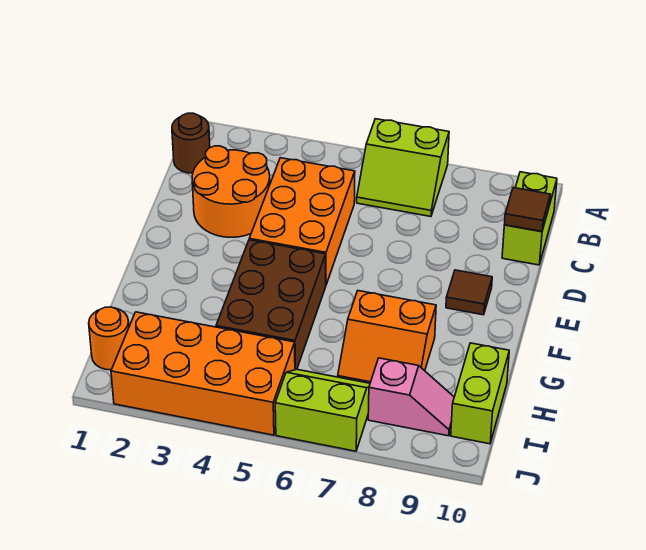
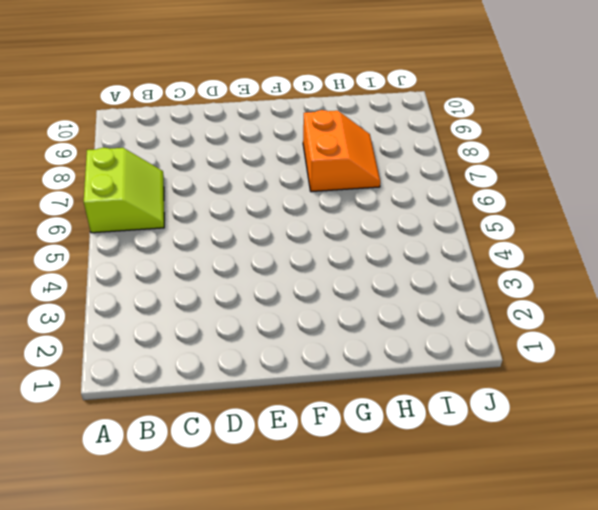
none -> brown round brick B1 level 1
none -> lime brick B10:C10 level 1
none -> orange round brick C2:D3 level 1

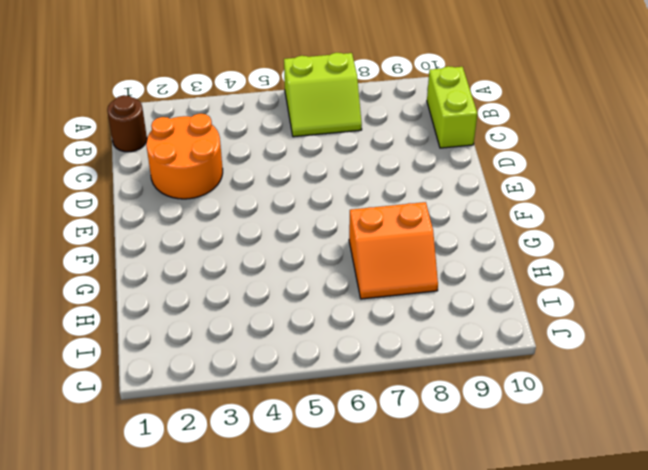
none -> orange brick C4:E5 level 1
none -> brown tile E9 level 1
none -> brown brick F4:H5 level 1

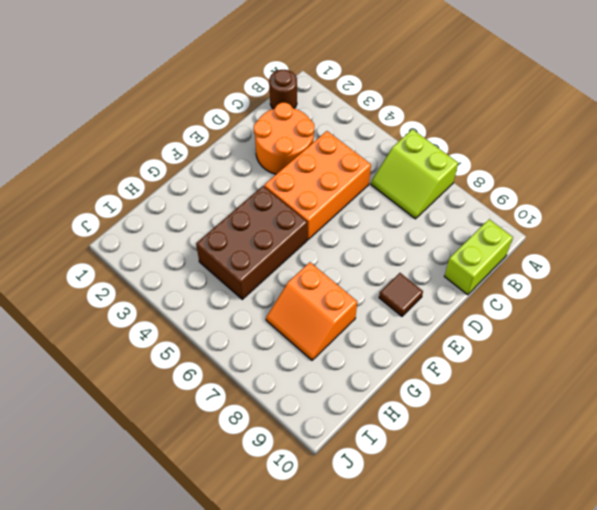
none -> lime brick H10:I10 level 1
none -> orange round brick I1 level 1
none -> orange brick I2:J5 level 1

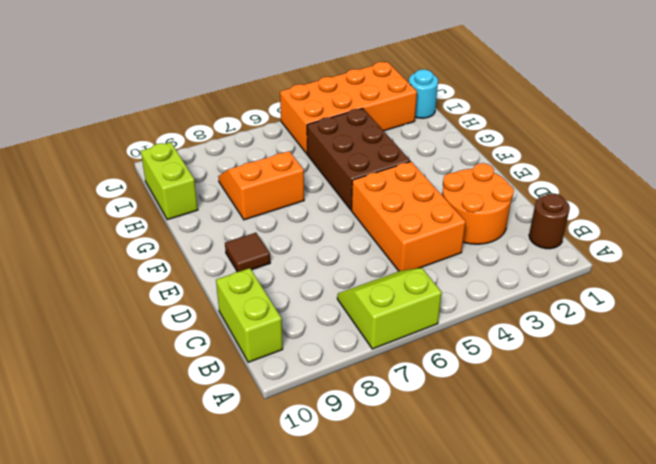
cyan round brick I1 level 1 -> orange round brick I1 level 1
none -> lime slope I6:J7 level 1 top J
none -> pink slope I8:I9 level 1 top 8
none -> brown tile C10 level 2

